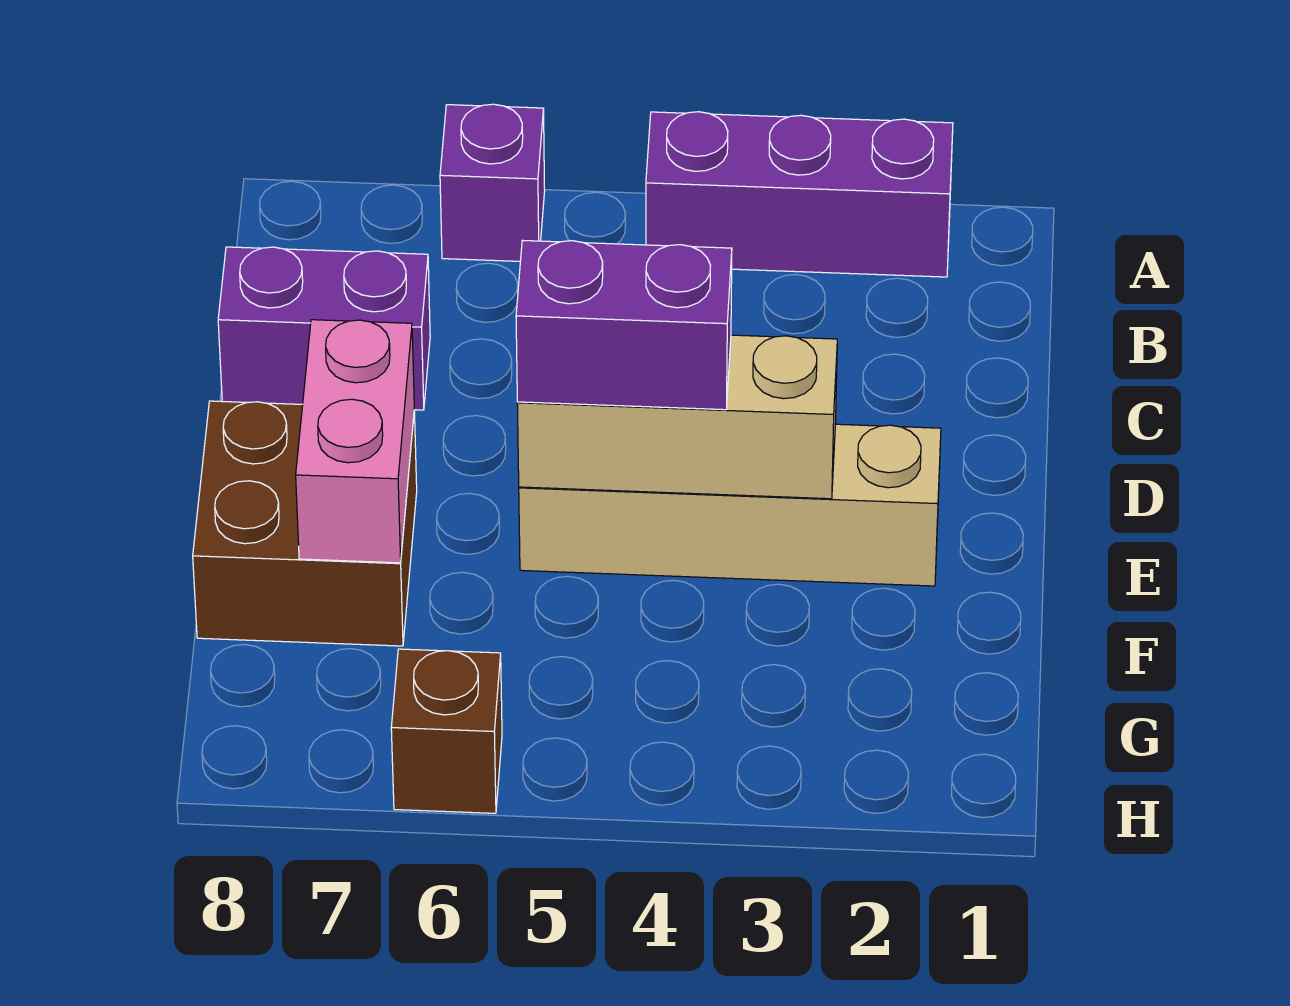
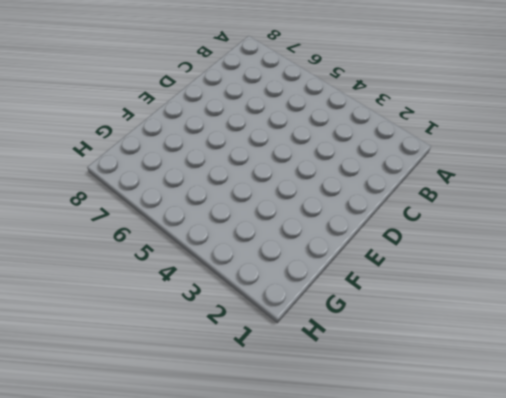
none -> purple brick A2:A4 level 1
none -> purple brick A6 level 1

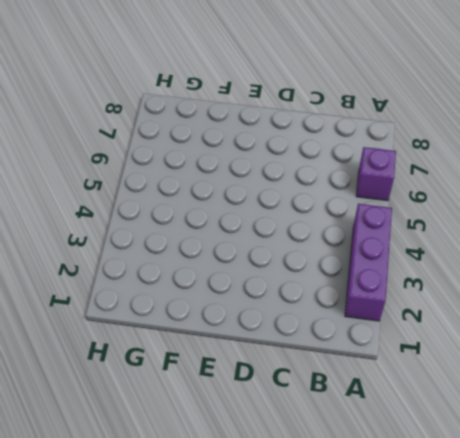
none -> purple brick C7:C8 level 1
none -> tan brick E2:E5 level 1

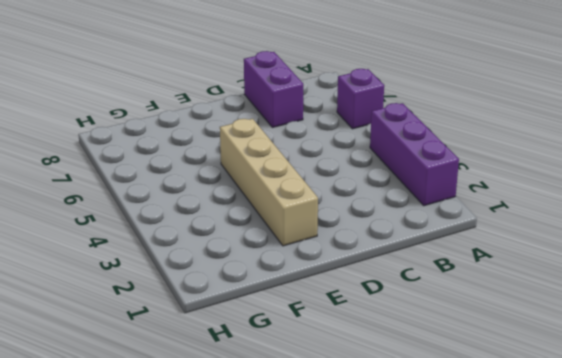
none -> brown brick E7:F8 level 1
none -> brown brick H6 level 1

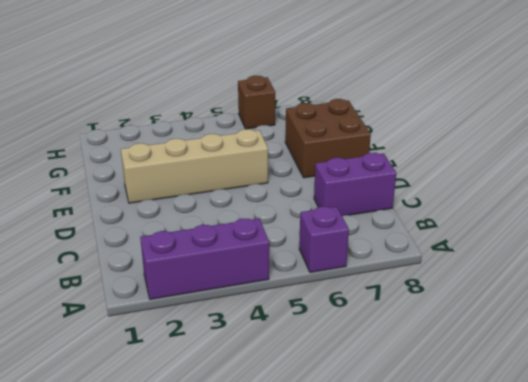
none -> tan brick E3:E5 level 2
none -> pink brick E7:F7 level 2

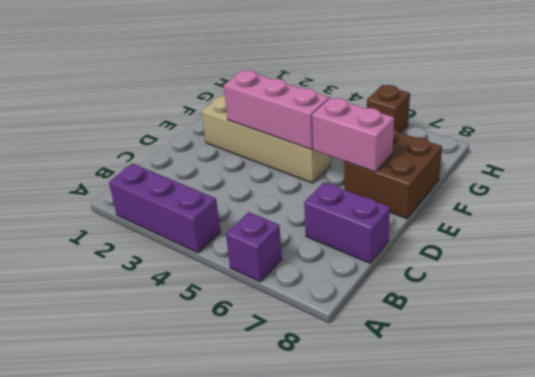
pink brick E3:E5 level 2 -> tan brick E3:E5 level 2
pink brick E6:E7 level 2 -> pink brick E7:F7 level 2
none -> purple brick E4:E5 level 3

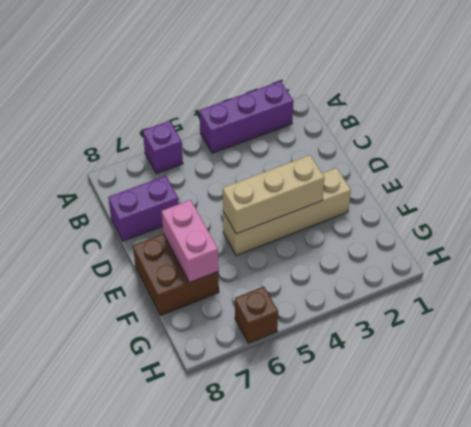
none -> purple brick E4:E5 level 3

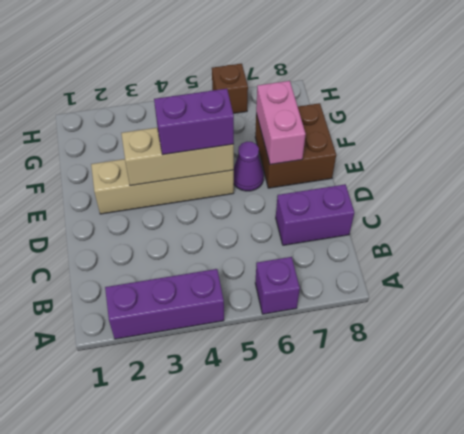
purple cone E6 level 1 -> none

